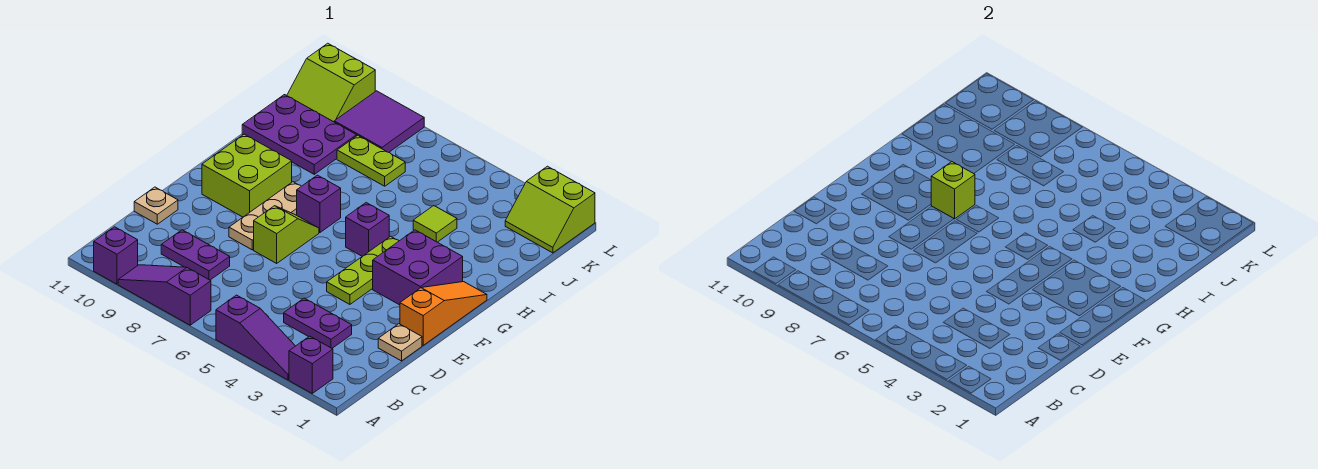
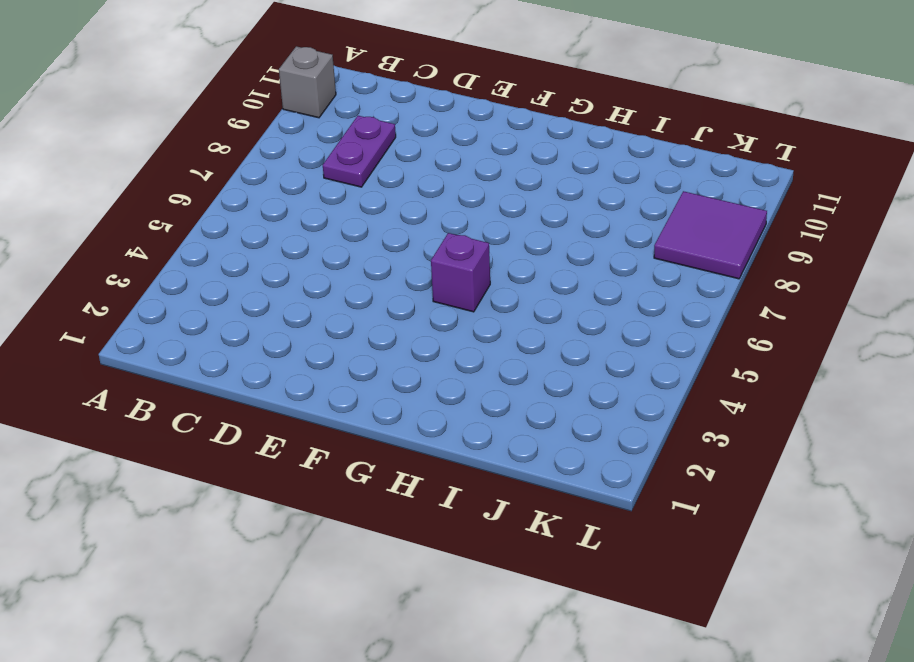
grey brick A10 level 1 -> purple brick A10 level 1
none -> purple brick A2 level 1
none -> purple slope A3:A5 level 1 top 5
none -> purple slope A7:A9 level 1 top 7

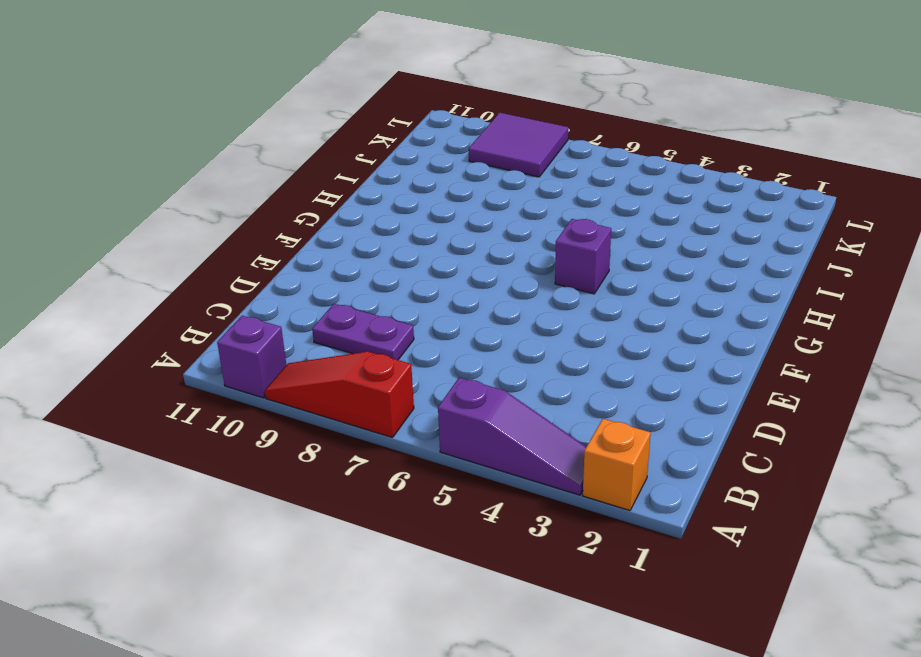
orange brick A2 level 1 -> purple brick A2 level 1
red slope A7:A9 level 1 top 7 -> purple slope A7:A9 level 1 top 7
none -> purple plate C3:C4 level 1
none -> tan plate D1 level 1
none -> tan plate D11 level 1

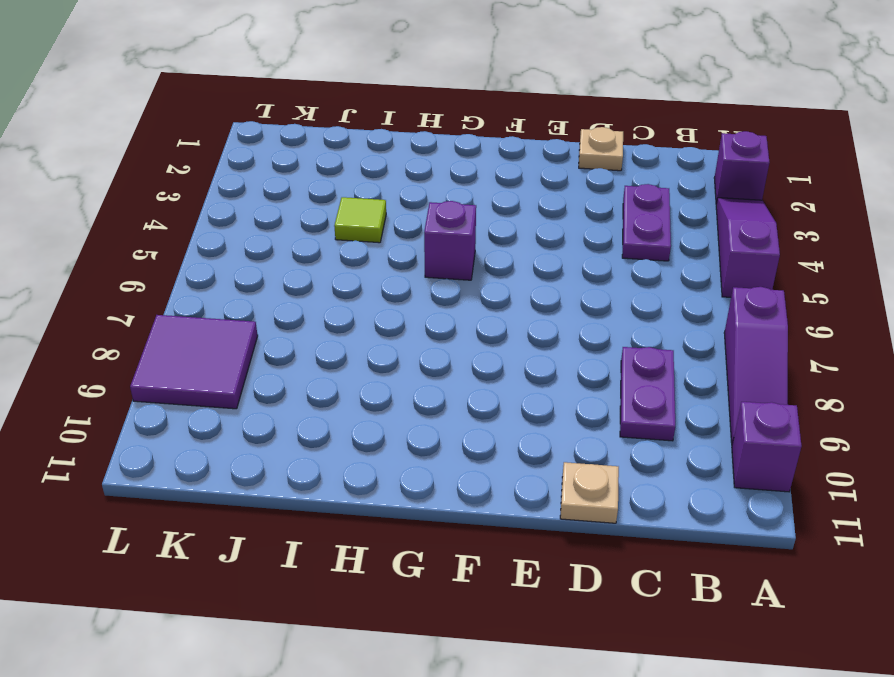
none -> orange slope E1:G1 level 1 top E
none -> lime plate E4:G4 level 1
none -> lime slope E7:F7 level 1 top E

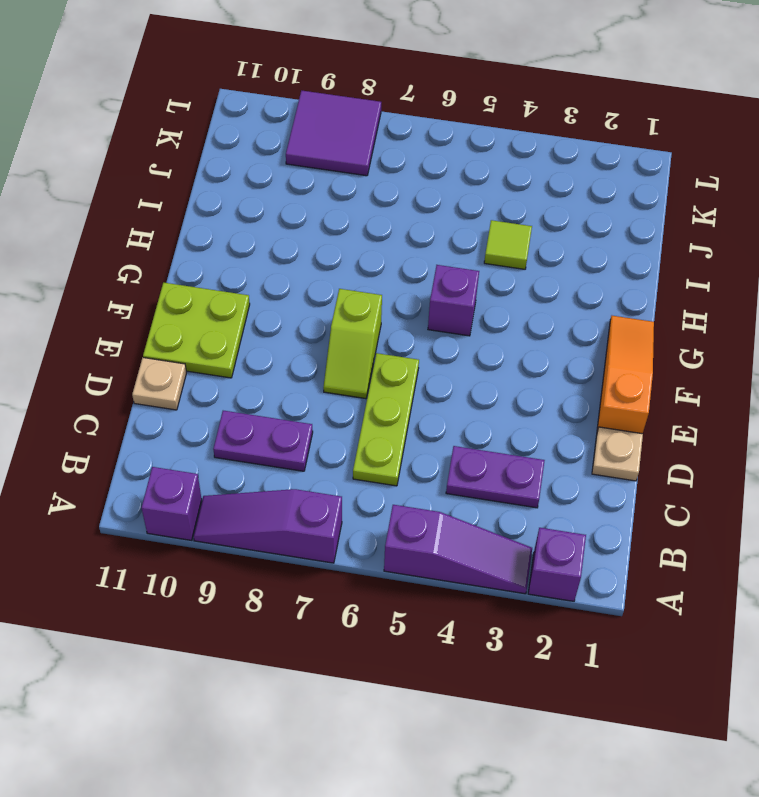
lime plate C6:E6 level 1 -> lime plate E4:G4 level 1
lime slope E7:F7 level 1 top F -> lime slope E7:F7 level 1 top E
lime plate E10:F11 level 1 -> lime brick F9:G10 level 1
none -> tan plate E8:G8 level 1
none -> purple brick F2:G3 level 1
none -> purple brick G7 level 1

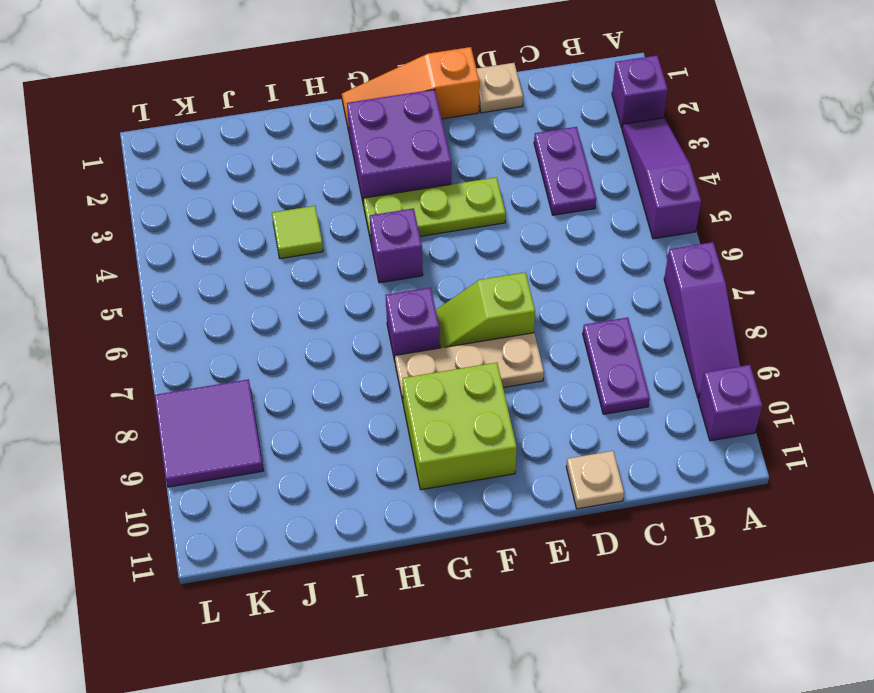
none -> purple plate I9:J11 level 1
none -> lime plate J7:J8 level 1
none -> lime slope K1:L2 level 1 top L

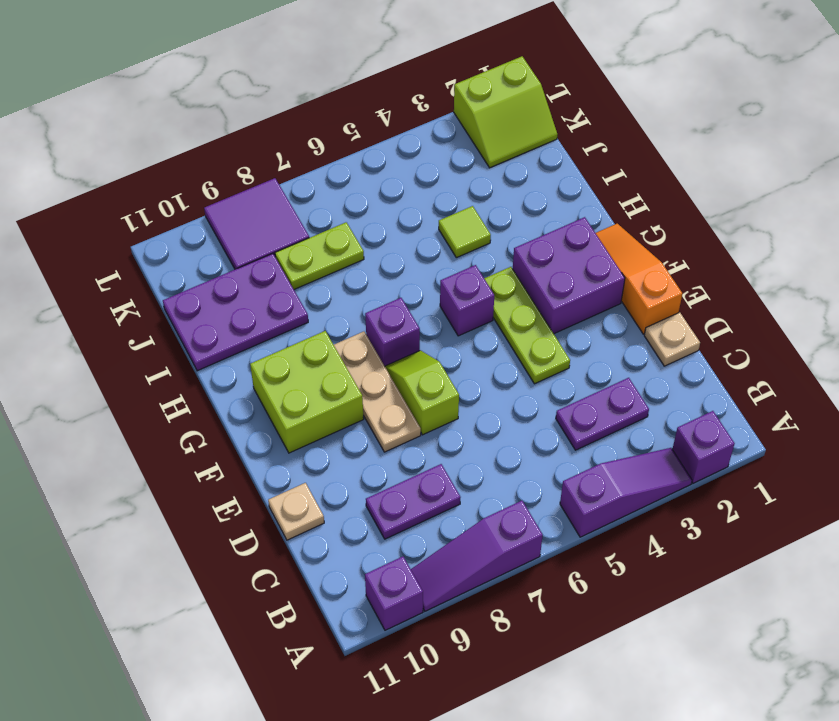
none -> lime slope K10:L11 level 1 top L
none -> lime brick G8 level 2

